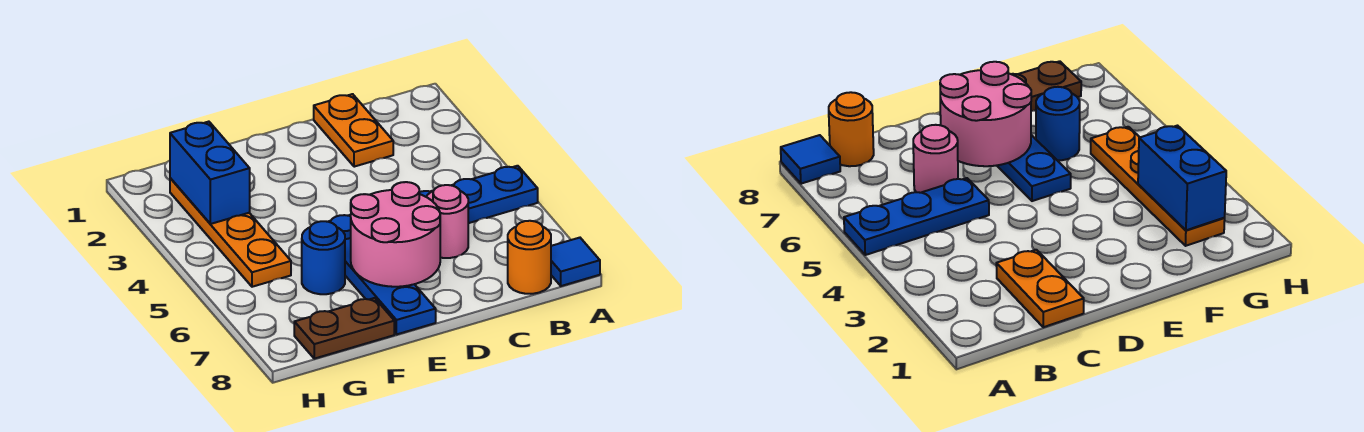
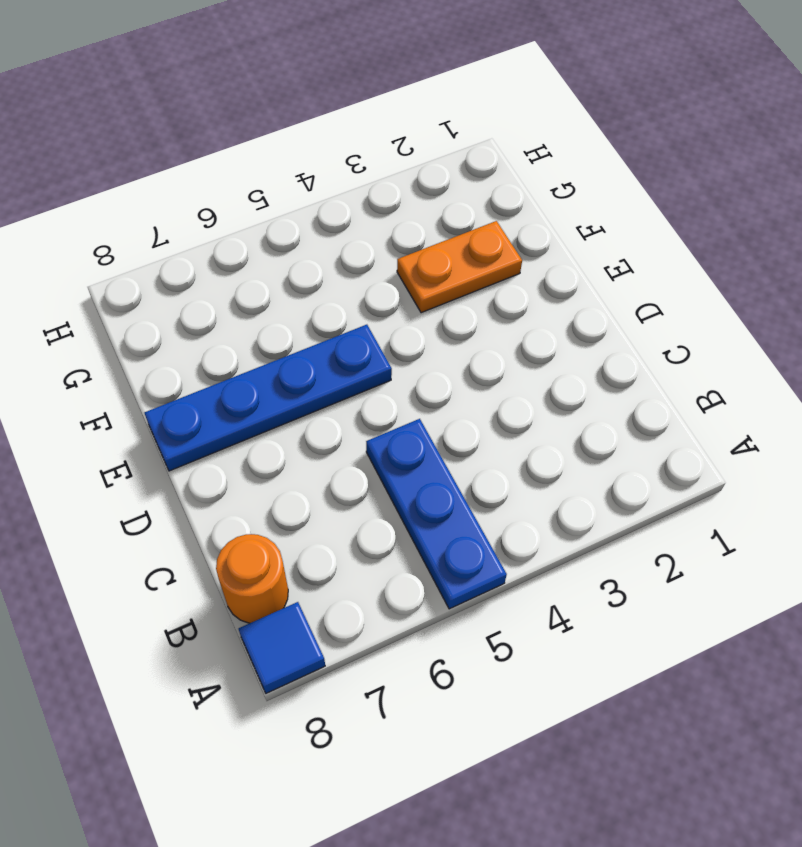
orange plate F2:F3 level 1 -> orange plate C1:C2 level 1
none -> pink round brick C6 level 1
none -> blue round brick F6 level 1

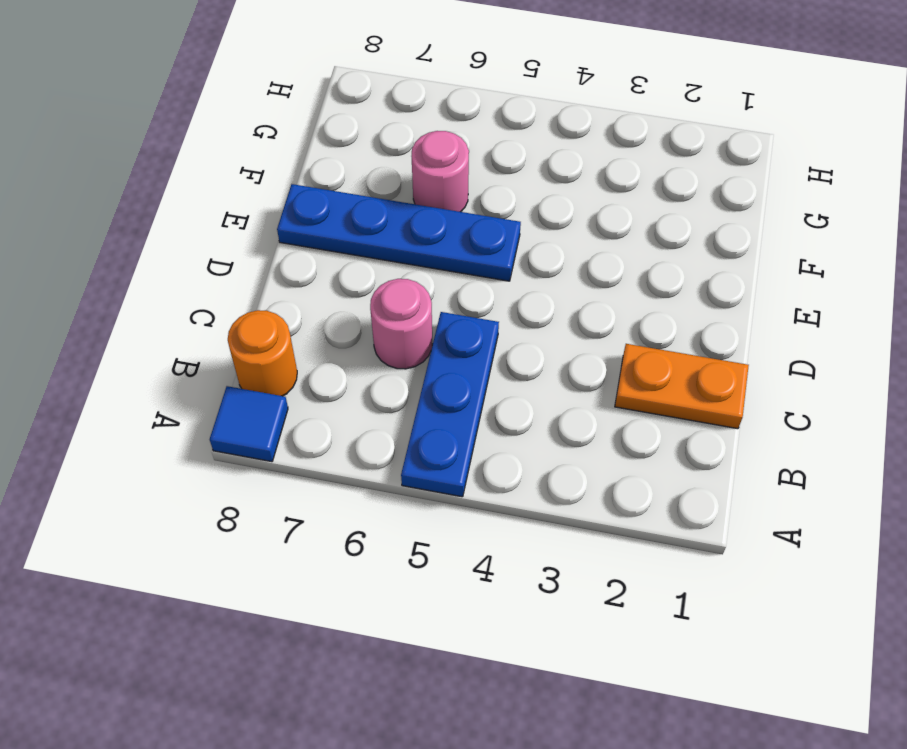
pink round brick F6 level 1 -> blue round brick F6 level 1
none -> brown plate F8:G8 level 1
none -> orange plate G2:G5 level 1

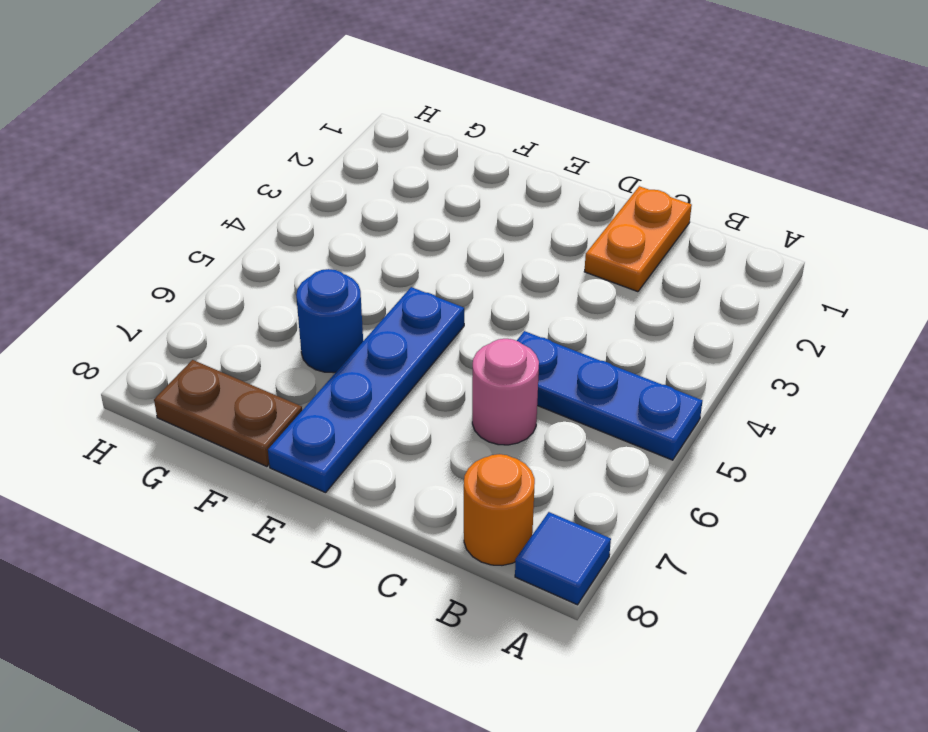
none -> orange plate G2:G5 level 1
none -> pink round brick D6:E7 level 2

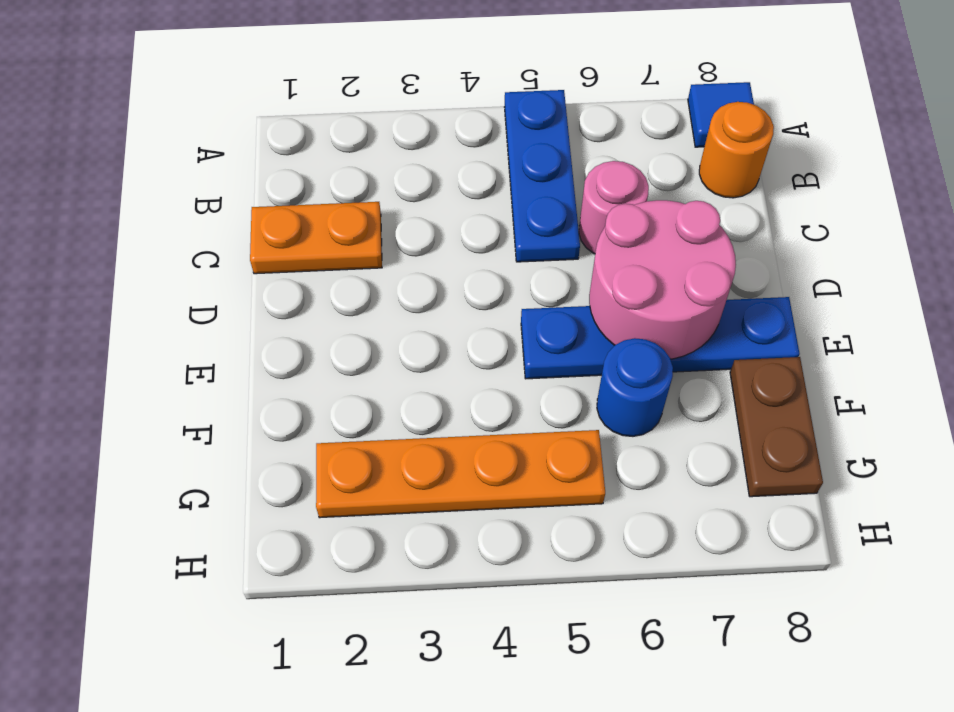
none -> blue brick G2:G3 level 2

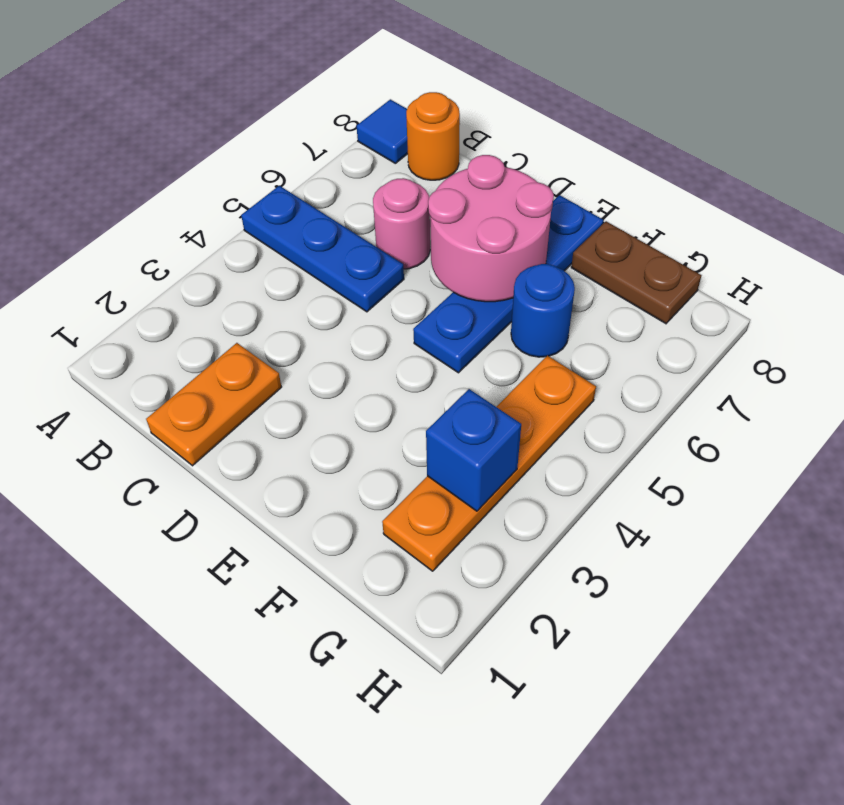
blue brick G3 level 2 -> blue brick G2:G3 level 2

